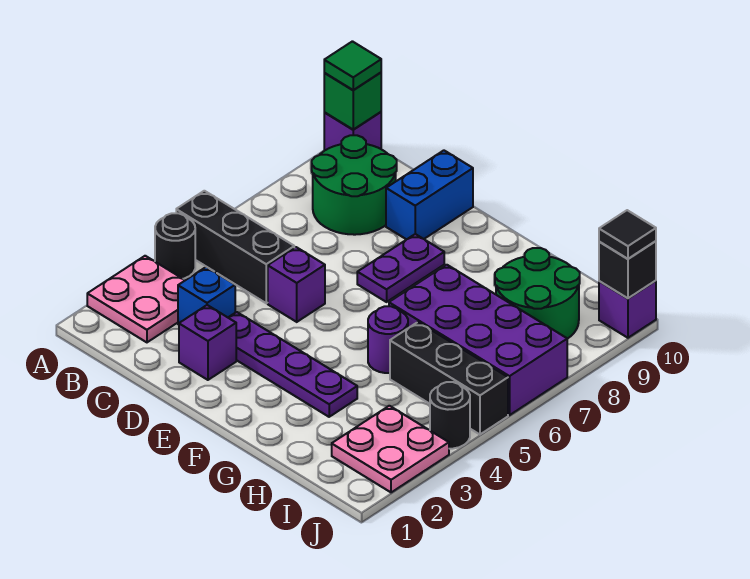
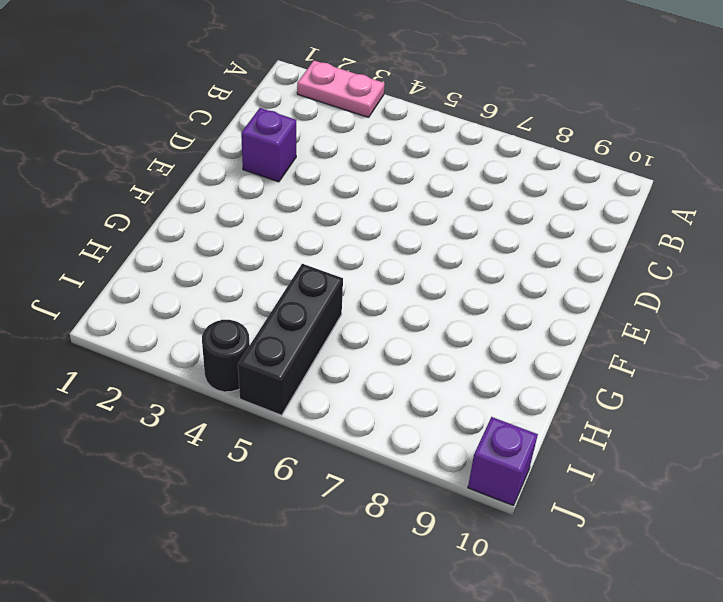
pink plate A2:A3 level 1 -> pink plate A2:B3 level 1
none -> black round brick A4 level 1
none -> black brick A5:C5 level 1
none -> purple brick A10 level 1

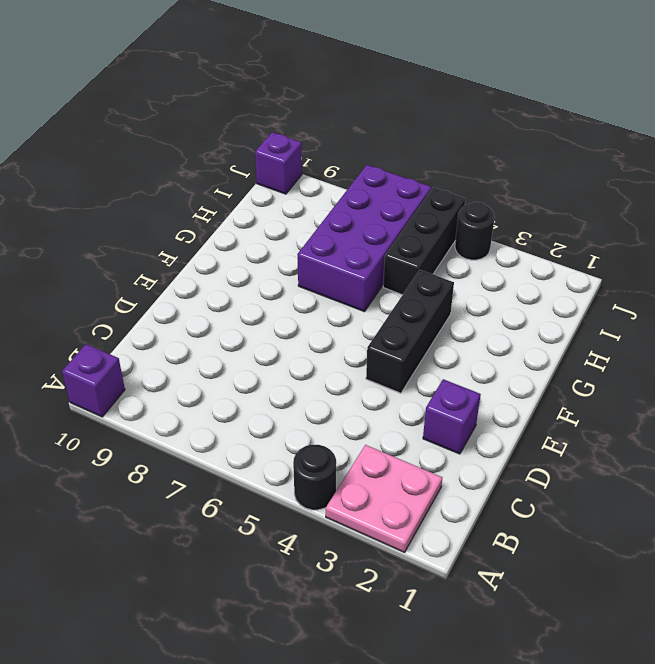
black brick E4:G4 level 1 -> black brick A5:C5 level 1
none -> green round brick B8:C9 level 1
none -> blue brick C3 level 1
none -> purple plate D3:G3 level 1

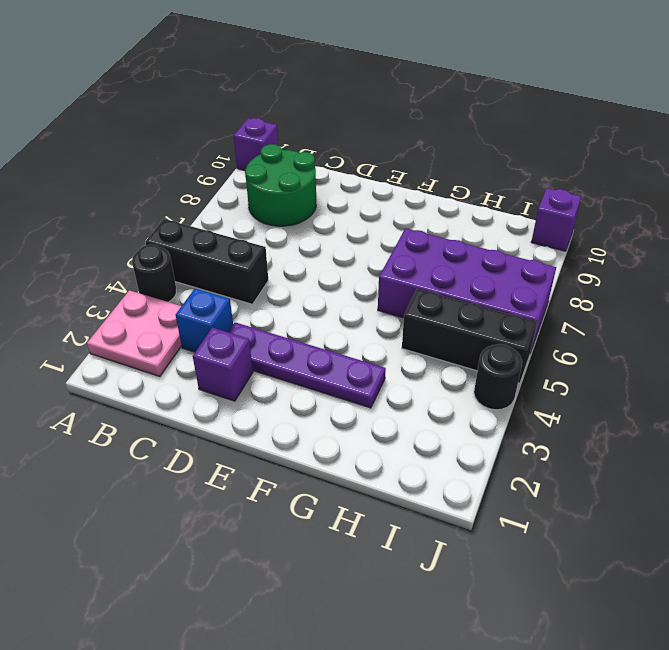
none -> purple brick D5 level 1
none -> blue brick D9:D10 level 1
none -> purple plate E7:E8 level 1

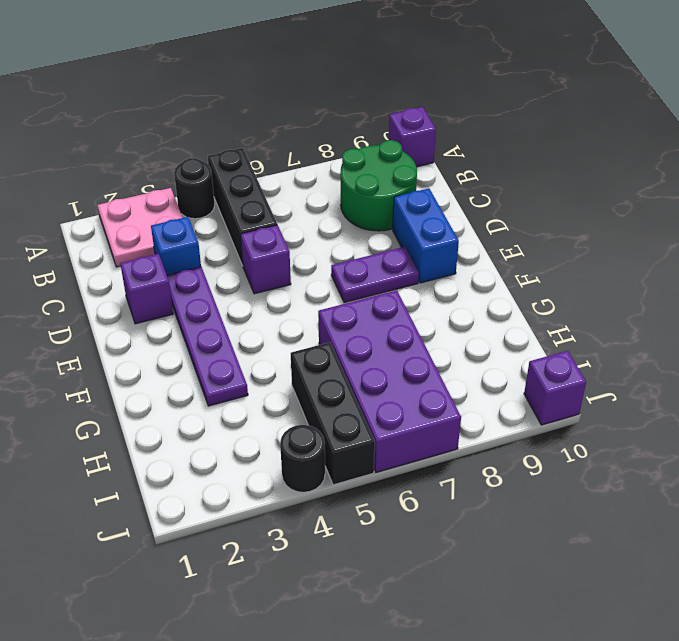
blue brick D9:E9 level 1 -> blue brick D9:D10 level 1
none -> purple round brick G5 level 1
none -> green round brick H8:I9 level 1
none -> pink plate I2:J3 level 1

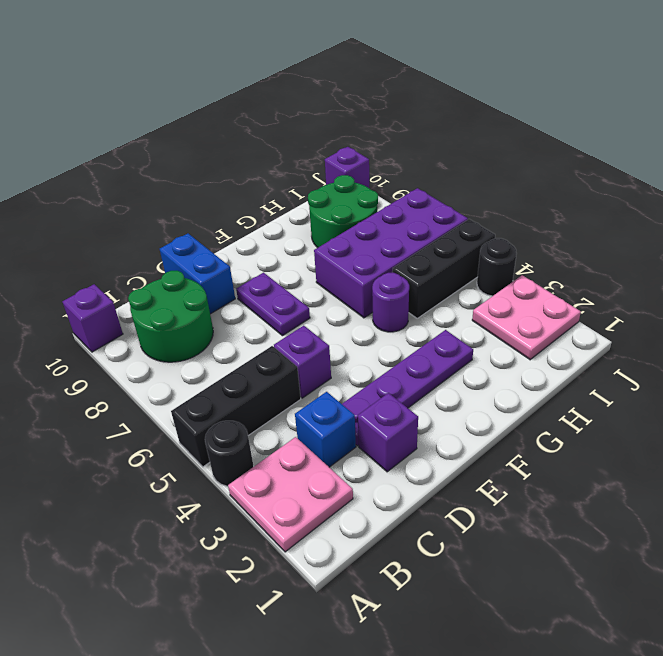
none -> green brick A10 level 2
none -> black brick J10 level 2
none -> green tile A10 level 3

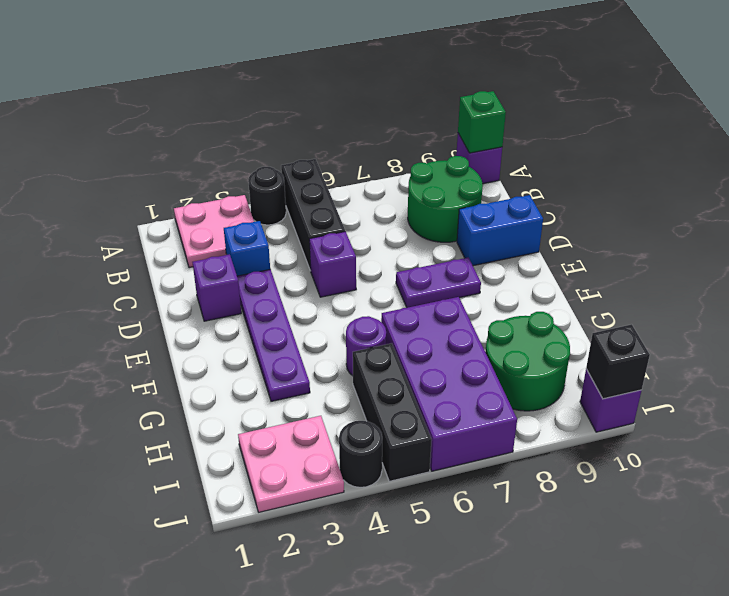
none -> green tile A10 level 3
none -> black tile J10 level 3

